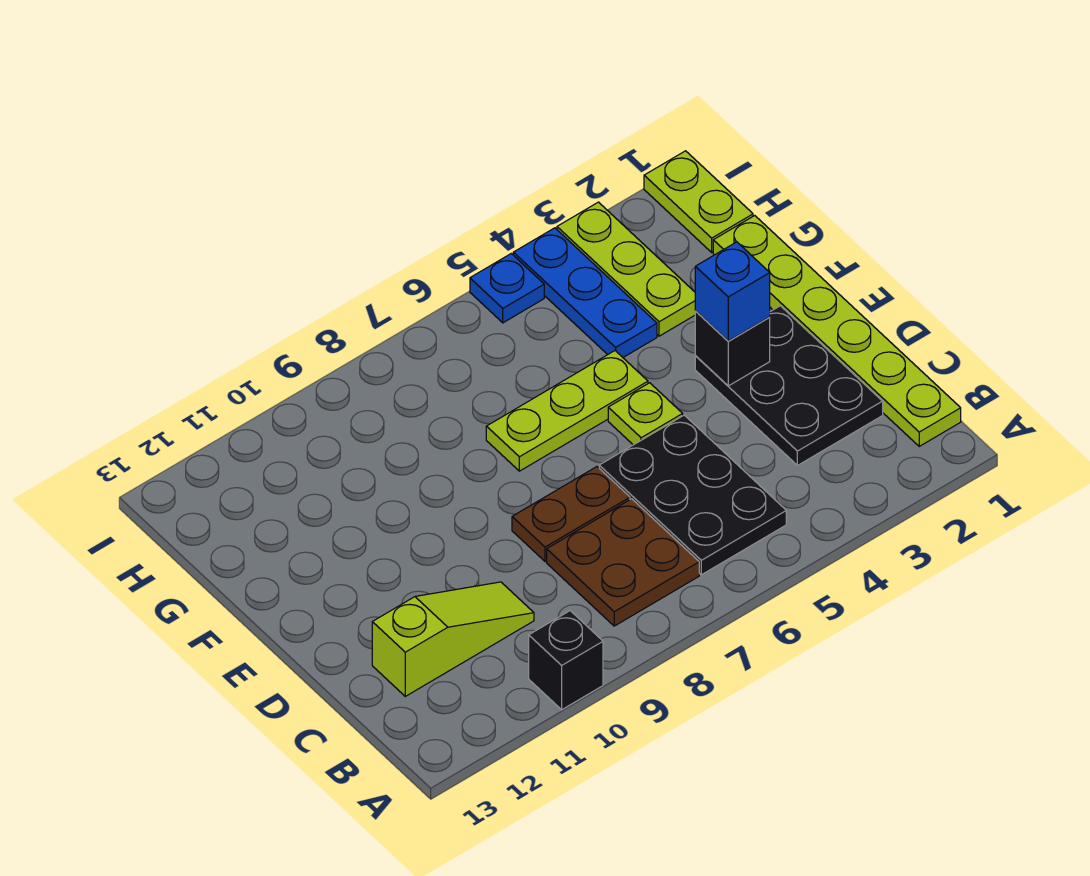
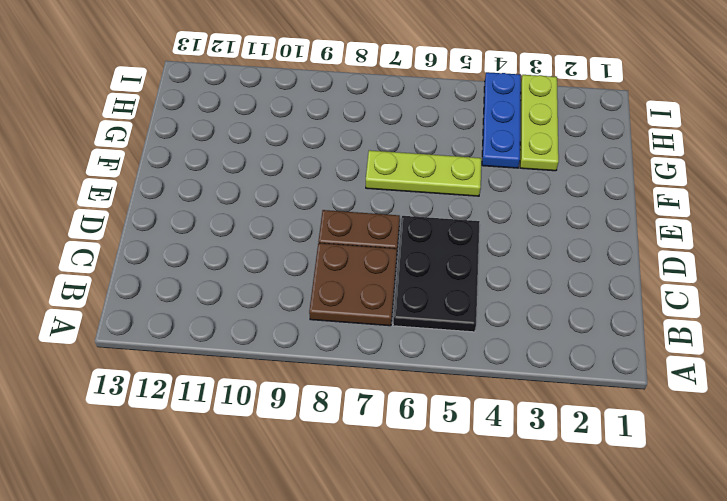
none -> black brick A10 level 1
none -> lime plate B1:G1 level 1
none -> black plate C2:E3 level 1

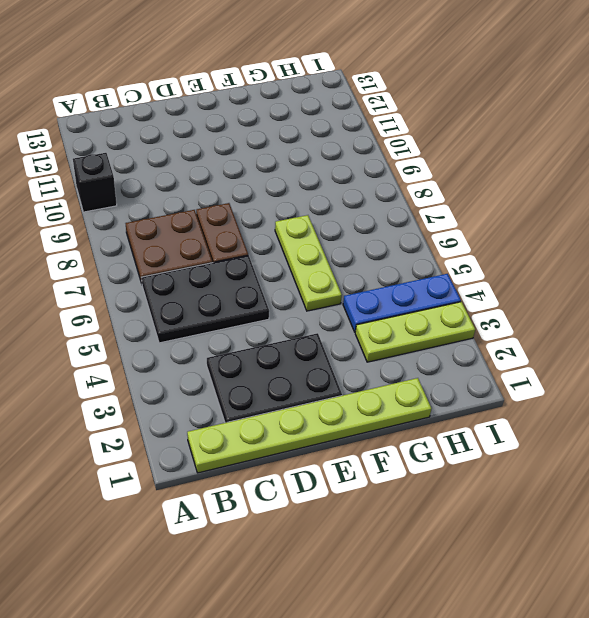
none -> lime slope C10:C12 level 1 top 12
none -> lime plate E5 level 1
none -> lime plate H1:I1 level 1

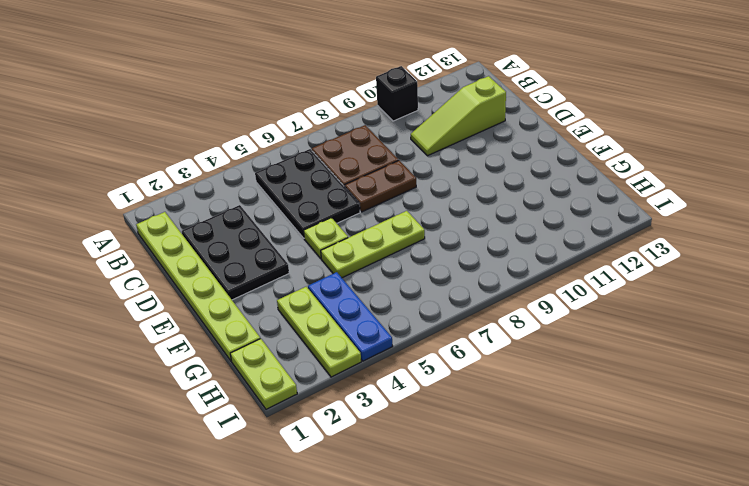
none -> blue plate I5 level 1
none -> black brick E3 level 2
none -> blue brick E3 level 3

